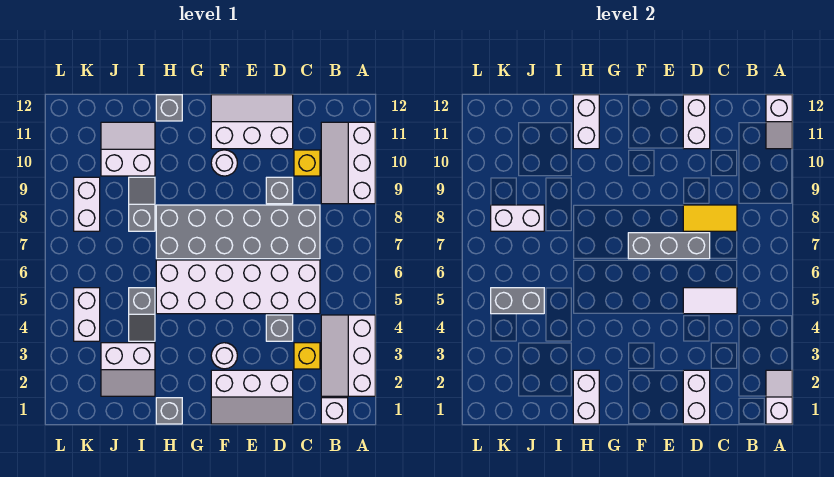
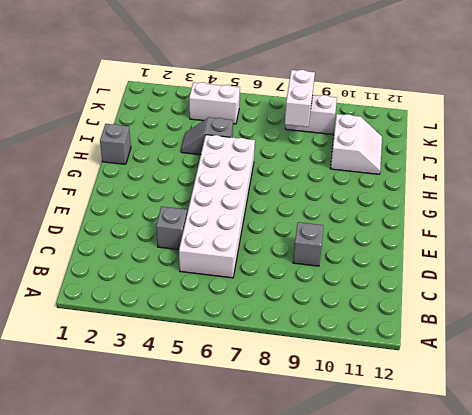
none -> white slope A2:B4 level 1 top A
none -> white slope A9:B11 level 1 top A
none -> white brick B1 level 1
none -> yellow brick C3 level 1

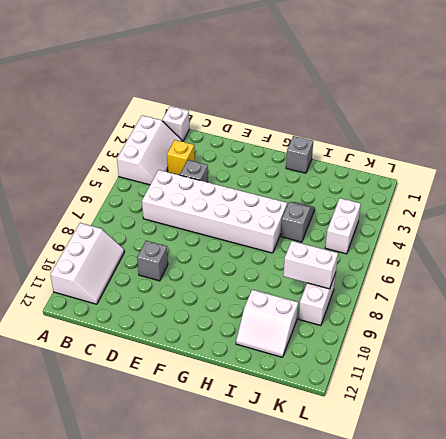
none -> grey brick C7:H8 level 1
none -> yellow brick C10 level 1
none -> white slope D1:F2 level 1 top 2
none -> white slope D11:F12 level 1 top 11

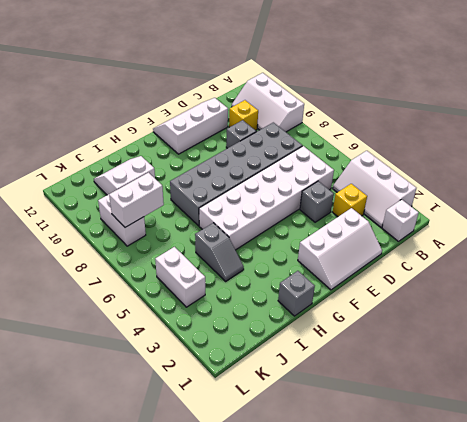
none -> white round brick F3 level 1
none -> white round brick F10 level 1
none -> grey brick H12 level 1
none -> white slope I2:J3 level 1 top 3

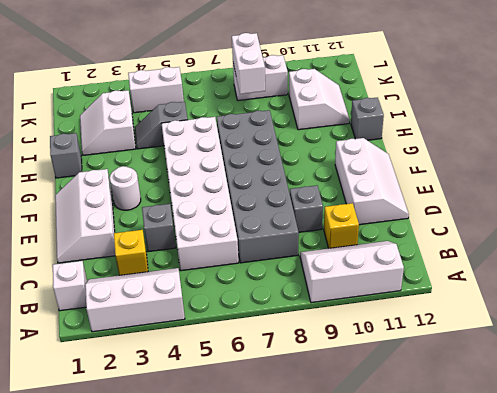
none -> white round brick F10 level 1
none -> grey slope I8:I9 level 1 top 8
none -> white slope A1:A2 level 2 top 1
none -> white slope A11:A12 level 2 top 12

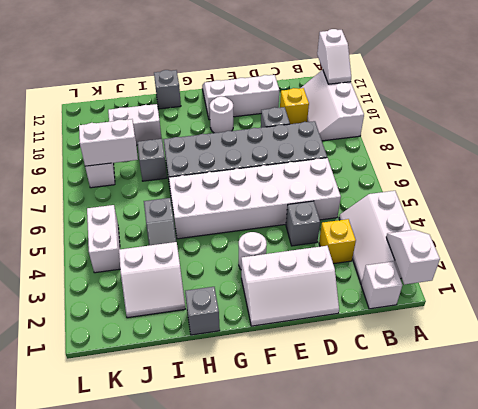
none -> white tile C5:D5 level 2
none -> yellow tile C8:D8 level 2
none -> white brick D1:D2 level 2
none -> grey brick D7:F7 level 2

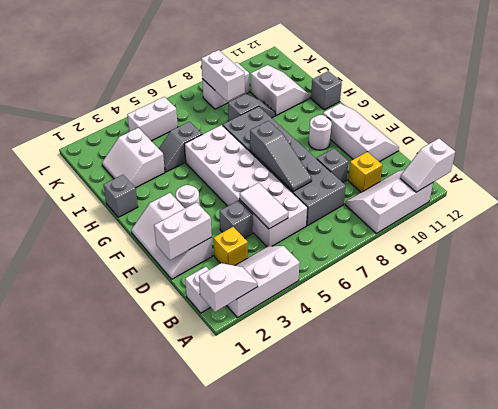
grey slope D7:F7 level 2 top F -> grey brick D7:F7 level 2
none -> yellow tile C8:D8 level 2
none -> white brick D11:D12 level 2
none -> white brick H1:H2 level 2
none -> white brick H11:H12 level 2

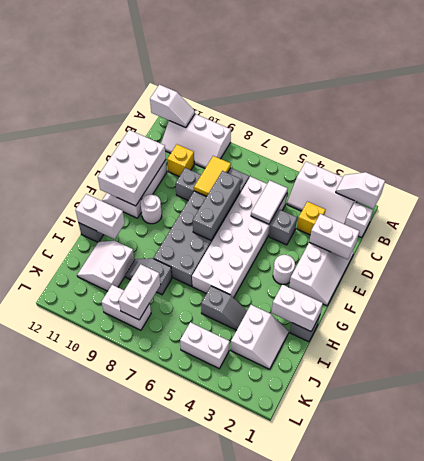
white brick D11:F12 level 2 -> white brick D11:D12 level 2
none -> grey brick J5:K5 level 2

